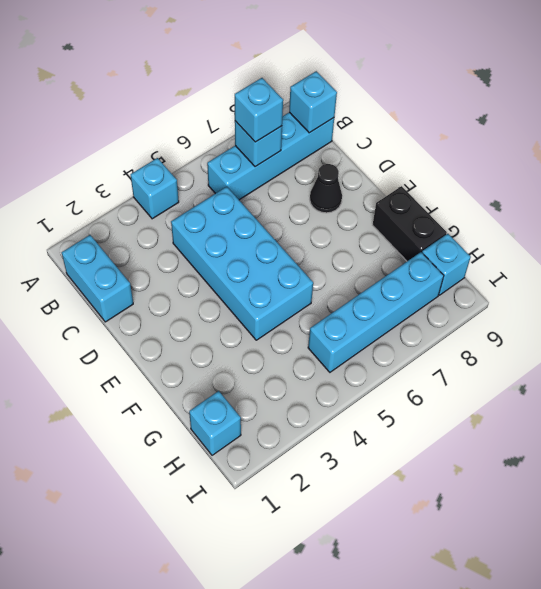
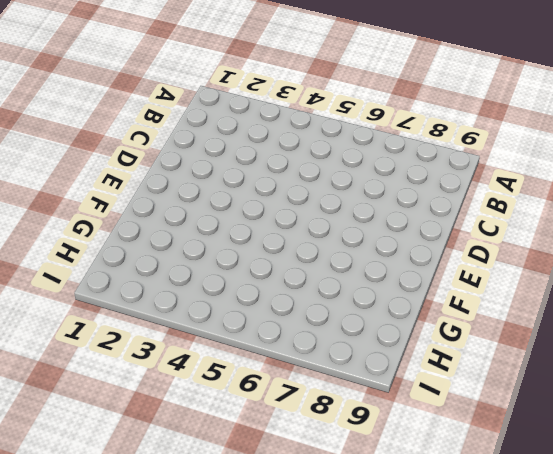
none -> cyan brick A4 level 1
none -> cyan brick B1:C1 level 1
none -> cyan brick B6:B9 level 1

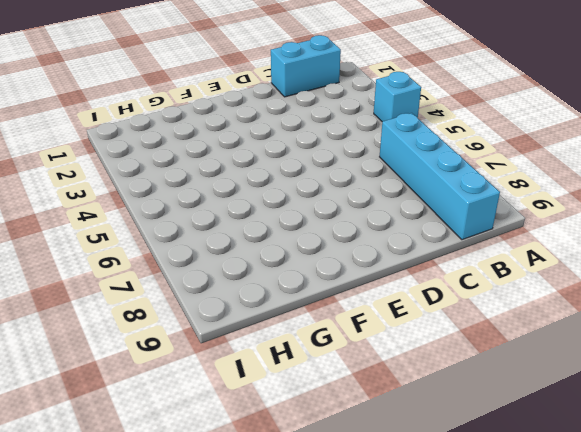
none -> cyan brick C4:F5 level 1
none -> black cone D8 level 1
none -> black brick F9:G9 level 1

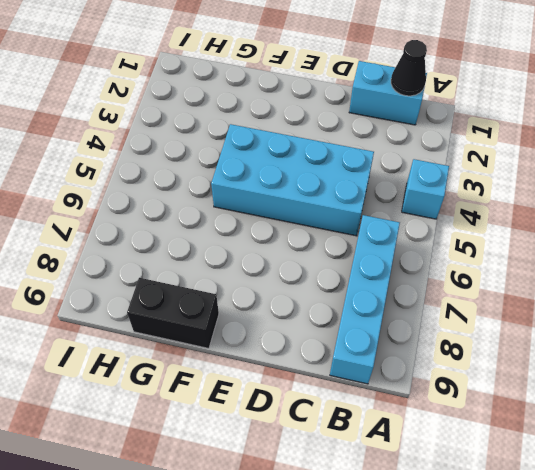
black cone B1 level 2 -> black cone D8 level 1
none -> cyan brick H1 level 1
none -> cyan brick H5:H8 level 1
none -> cyan brick H9 level 1

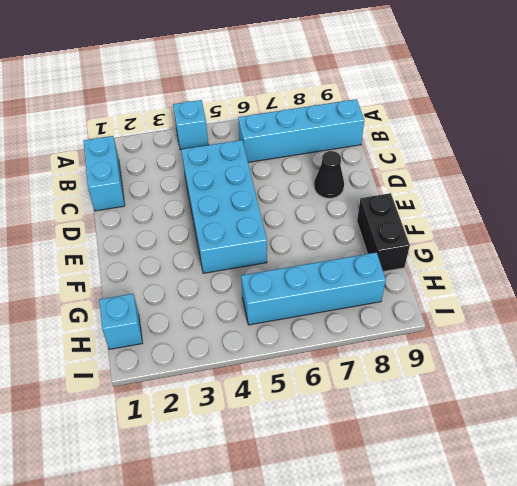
none -> cyan brick H9 level 1
none -> cyan brick B7 level 2
none -> cyan brick B9 level 2

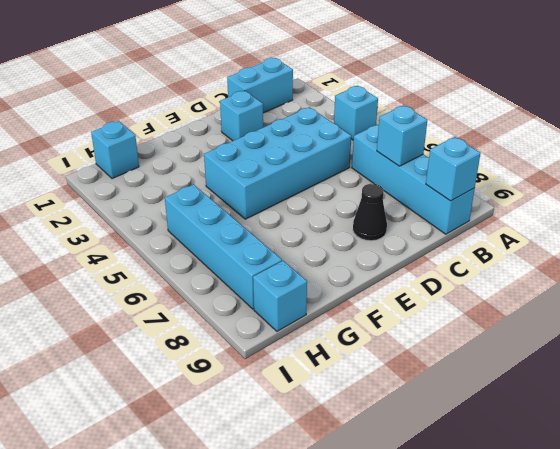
cyan brick D2 level 1 -> cyan brick B7 level 3
none -> black brick F9:G9 level 1

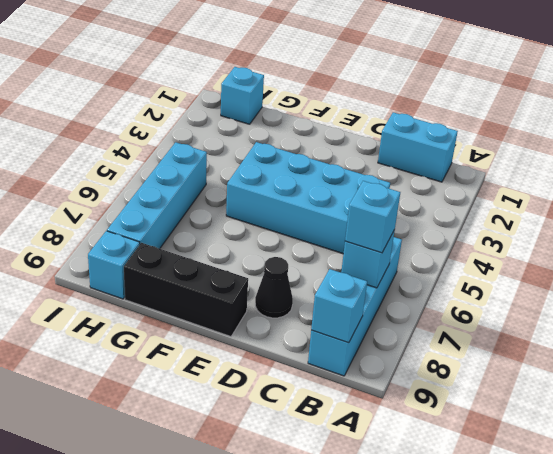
black brick E9:G9 level 1 -> black brick F9:G9 level 1
none -> cyan brick A4 level 1

